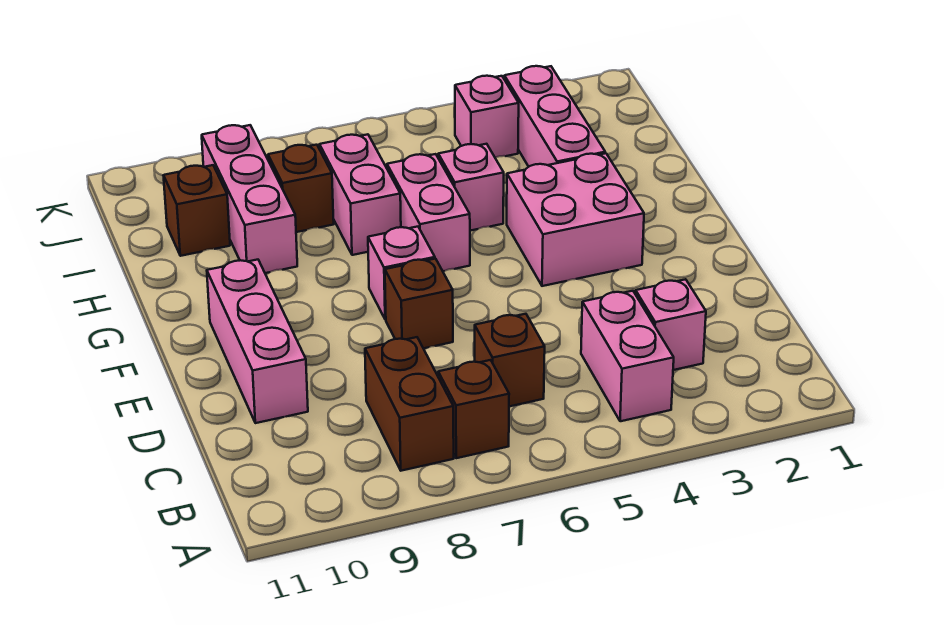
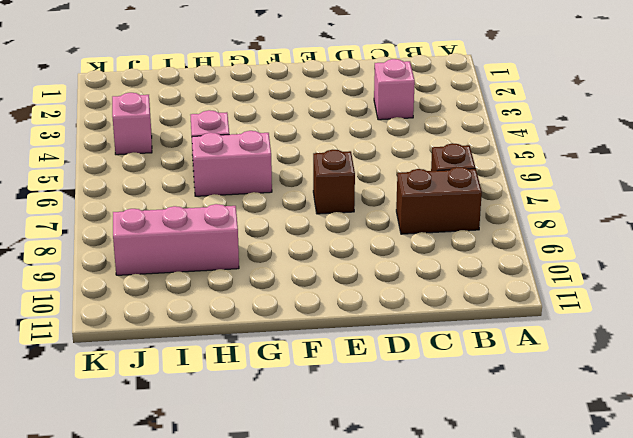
none -> pink brick B4:C4 level 1
none -> brown brick C6 level 1
none -> pink brick D10:F10 level 1

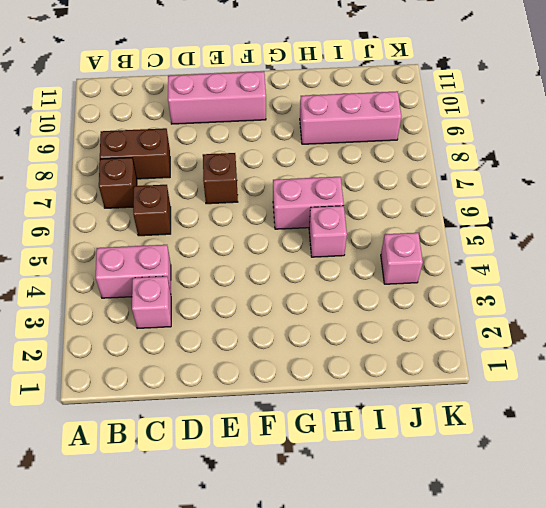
none -> pink brick F3:G4 level 1
none -> pink brick F7 level 1
none -> pink brick H3:J3 level 1

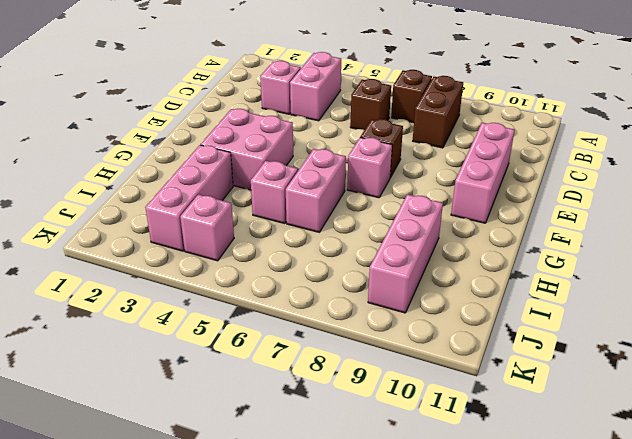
none -> pink brick H7:I7 level 1
none -> brown brick I8 level 1
none -> brown brick I10 level 1

